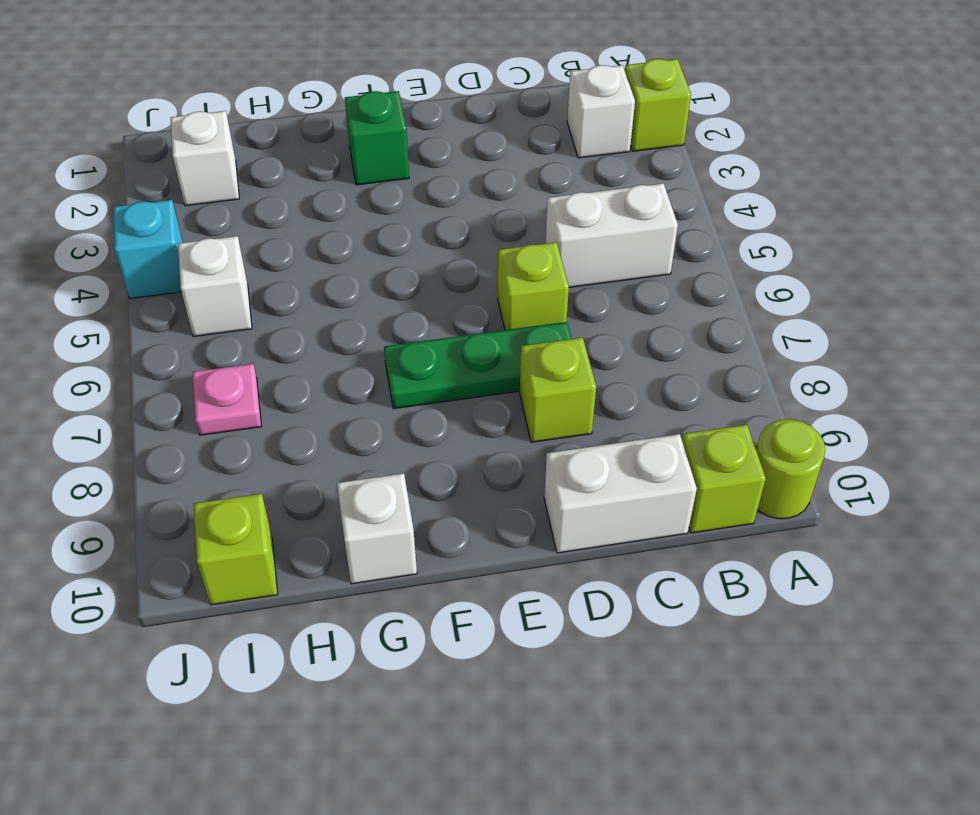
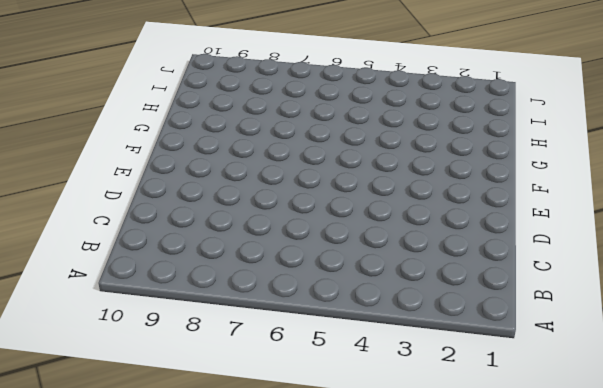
none -> lime brick A2 level 1
none -> lime round brick A10 level 1
none -> white brick B2 level 1

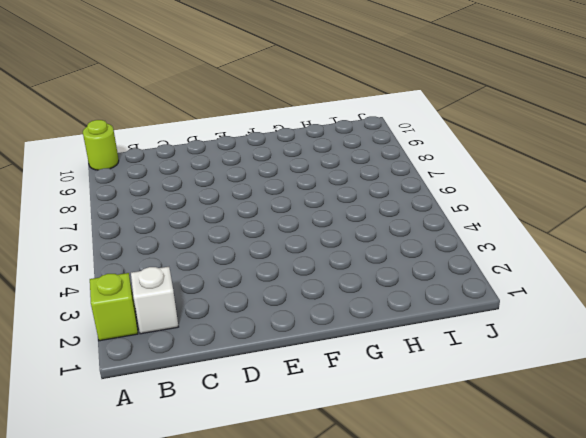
none -> white brick B5:C5 level 1
none -> lime brick B10 level 1
none -> white brick C10:D10 level 1

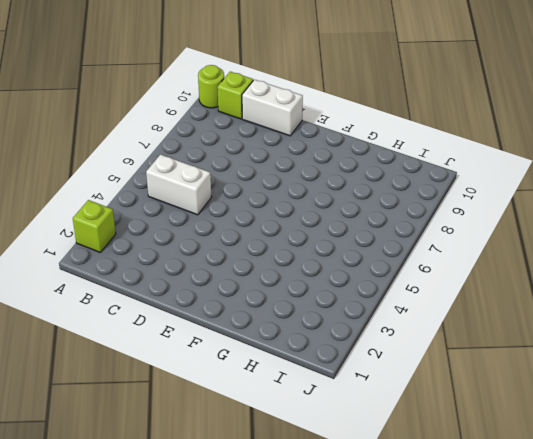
none -> white brick B2 level 1
none -> lime brick D6 level 1
none -> green plate D7:F7 level 1

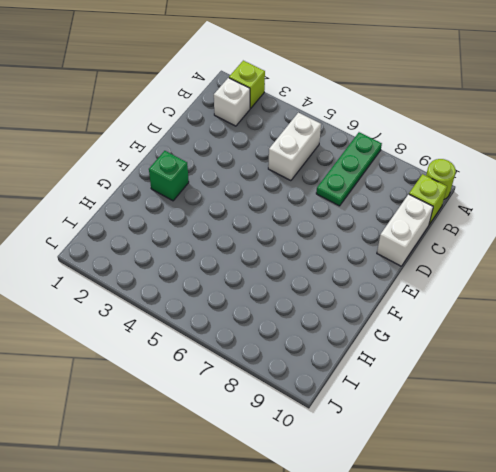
green plate A7:C7 level 1 -> green plate D7:F7 level 1
none -> lime brick D6 level 1
none -> lime brick D8 level 1
none -> white brick G10 level 1

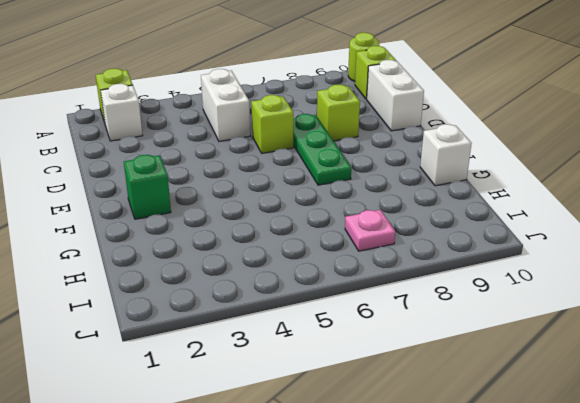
none -> white brick I2 level 1
none -> white brick I5 level 1
none -> lime brick I10 level 1

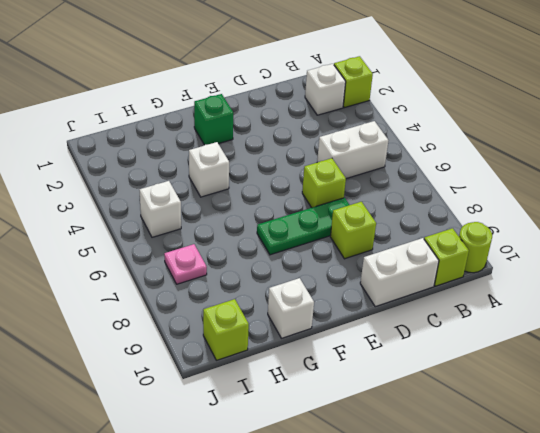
white brick G4 level 1 -> white brick I2 level 1
none -> cyan brick J4 level 1

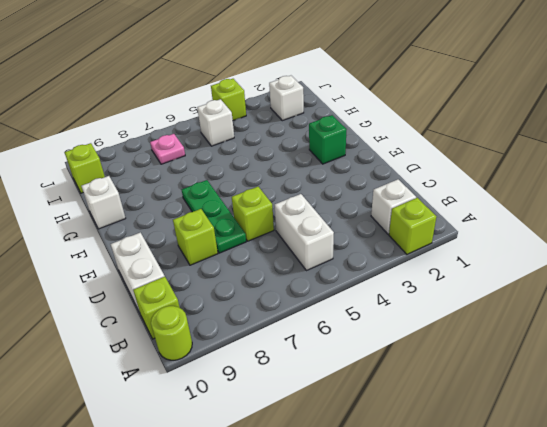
lime brick J4 level 1 -> cyan brick J4 level 1

